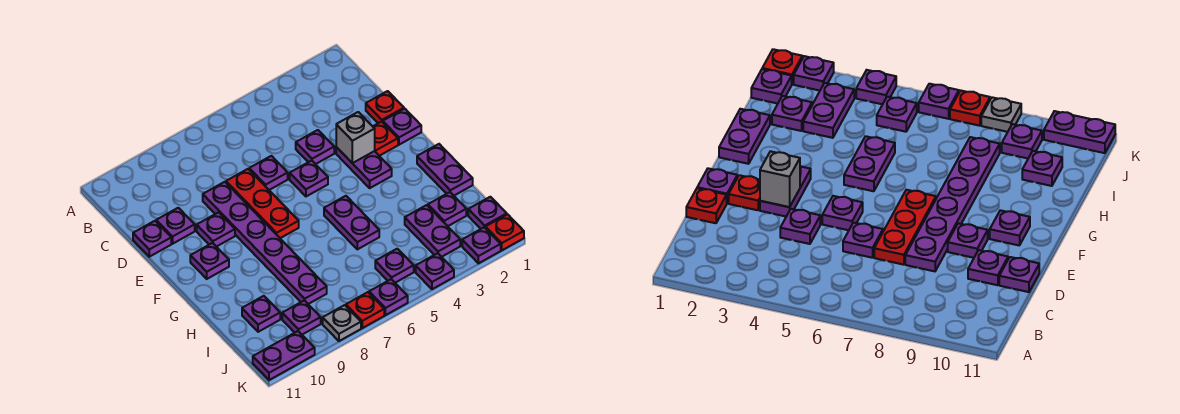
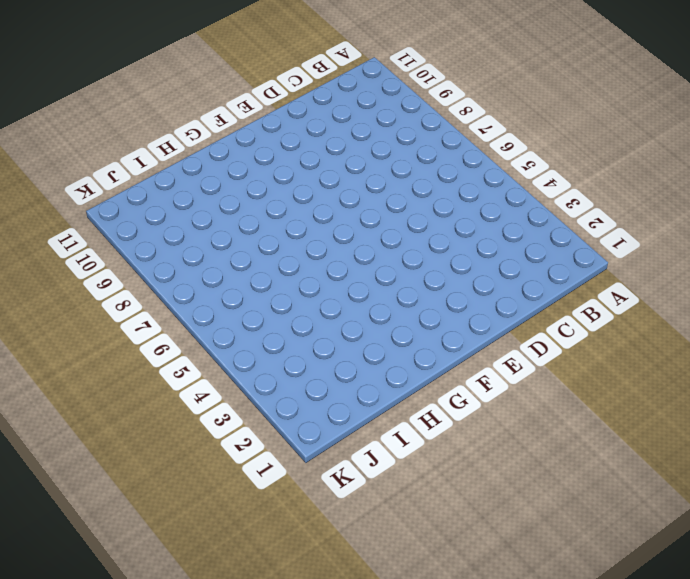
none -> red plate D1 level 1
none -> purple plate D4 level 1
none -> purple plate D6 level 1

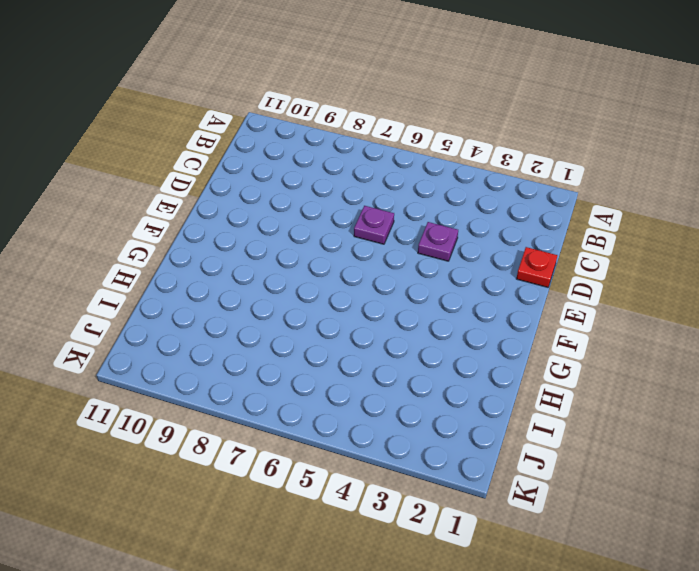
none -> red plate D7:F7 level 1
none -> purple plate D8:I8 level 1
none -> purple plate D10 level 1

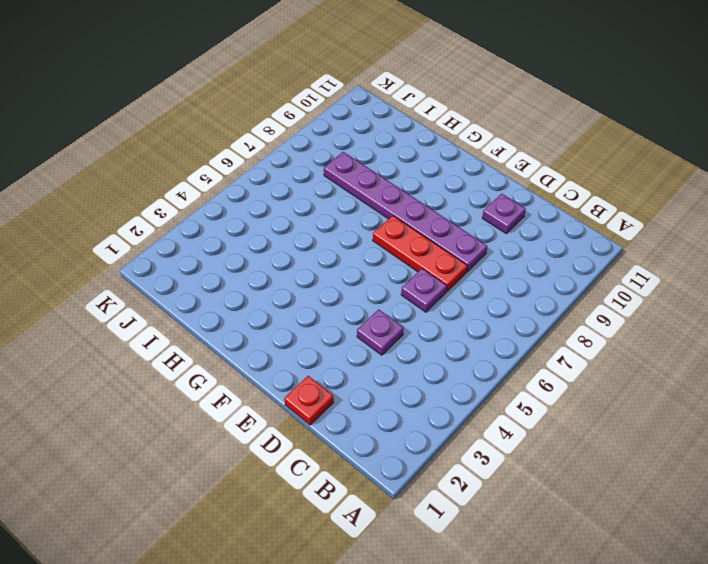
none -> purple plate D11 level 1
none -> purple plate E1 level 1
none -> red plate E2 level 1

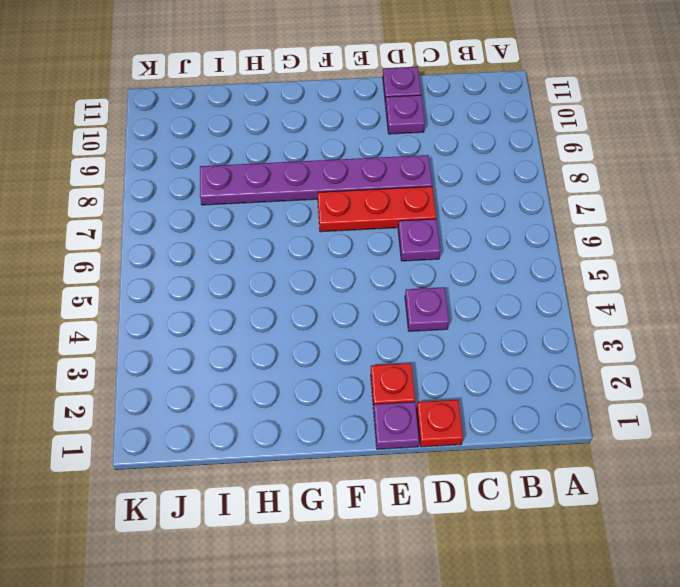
none -> purple plate E3:F3 level 1
none -> purple plate E5 level 1
none -> purple plate E9 level 1

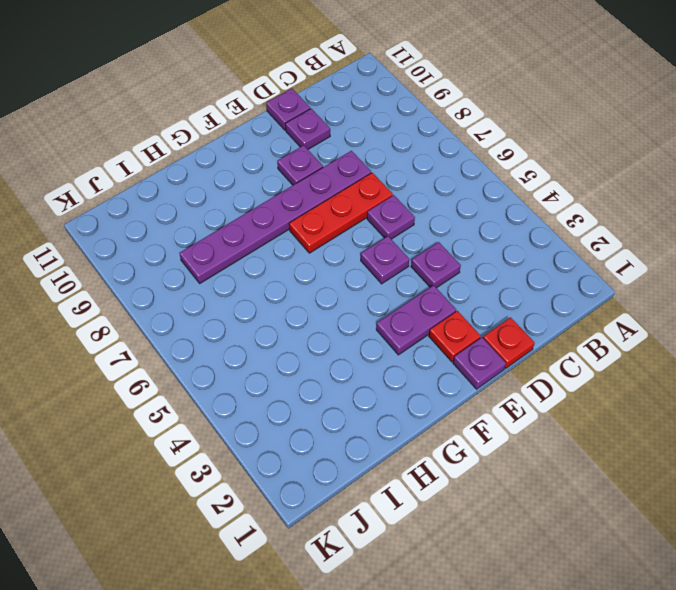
none -> purple plate F10 level 1
none -> purple plate G1:H1 level 1
none -> purple plate G5:H5 level 1

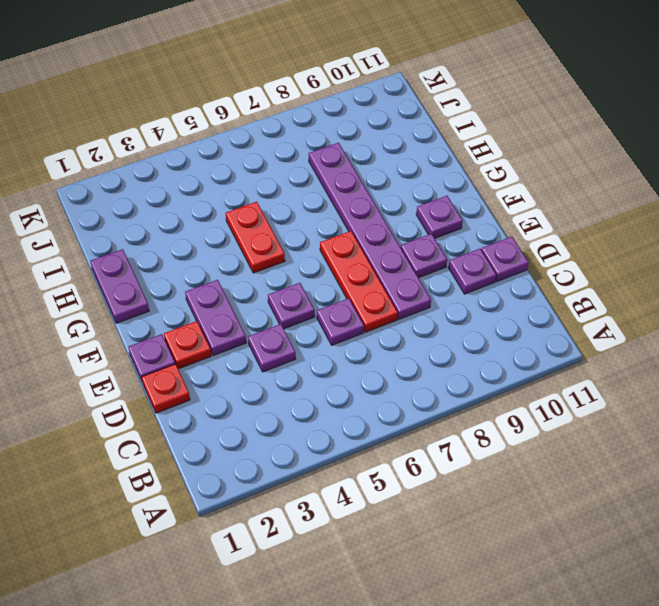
red plate G5:H5 level 1 -> purple plate G5:H5 level 1
none -> purple plate I2 level 1
none -> purple plate I3:J3 level 1
none -> purple plate I10 level 1

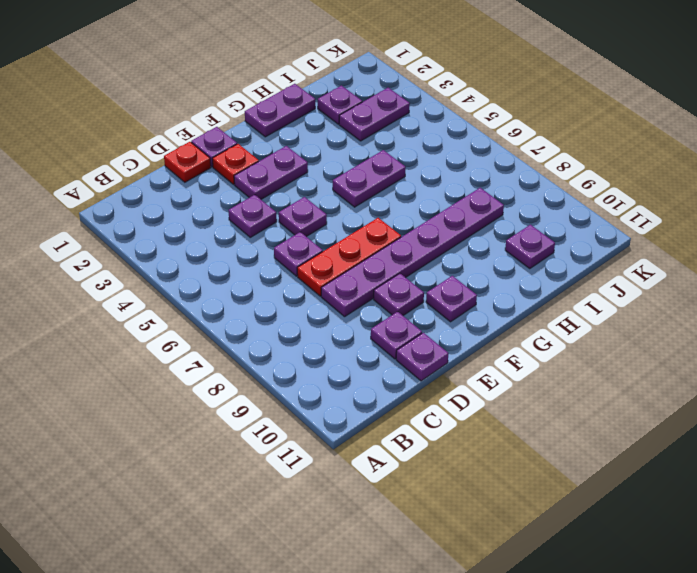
none -> purple plate J1 level 1
none -> purple plate J5 level 1
none -> purple plate J9 level 1

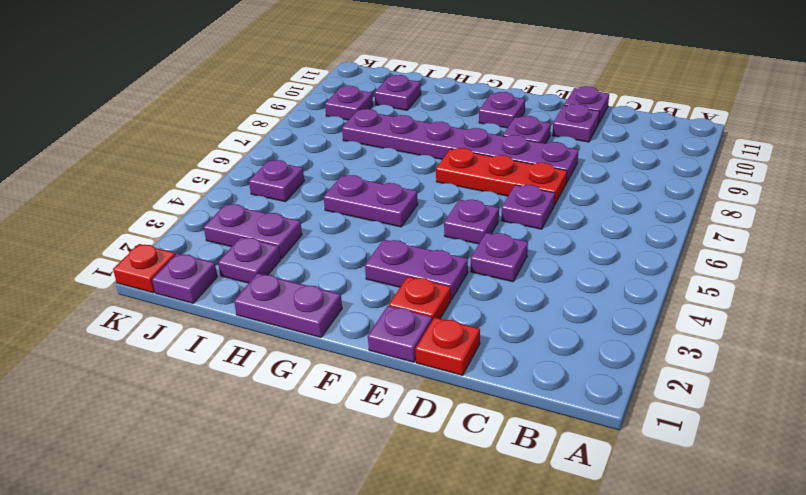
none -> purple plate K2 level 1
none -> purple plate K4 level 1
none -> purple plate K6 level 1

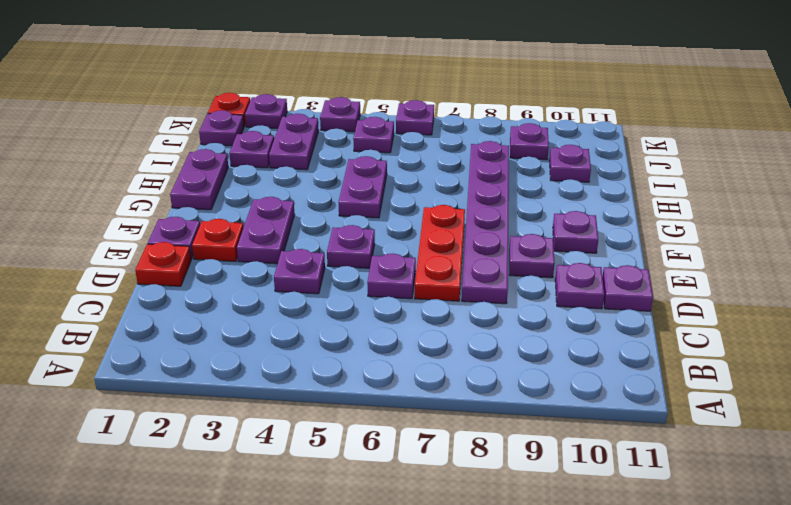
none -> red plate K7 level 1
none -> grey plate K8 level 1
none -> purple plate K10:K11 level 1

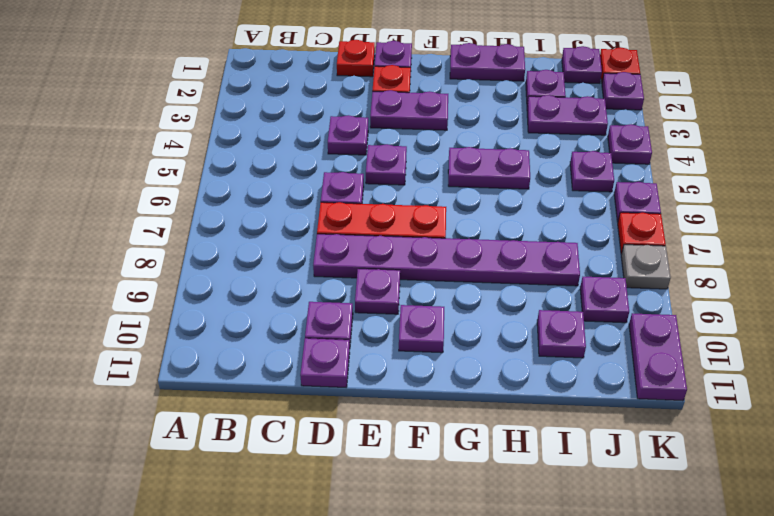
none -> grey brick E3 level 2

